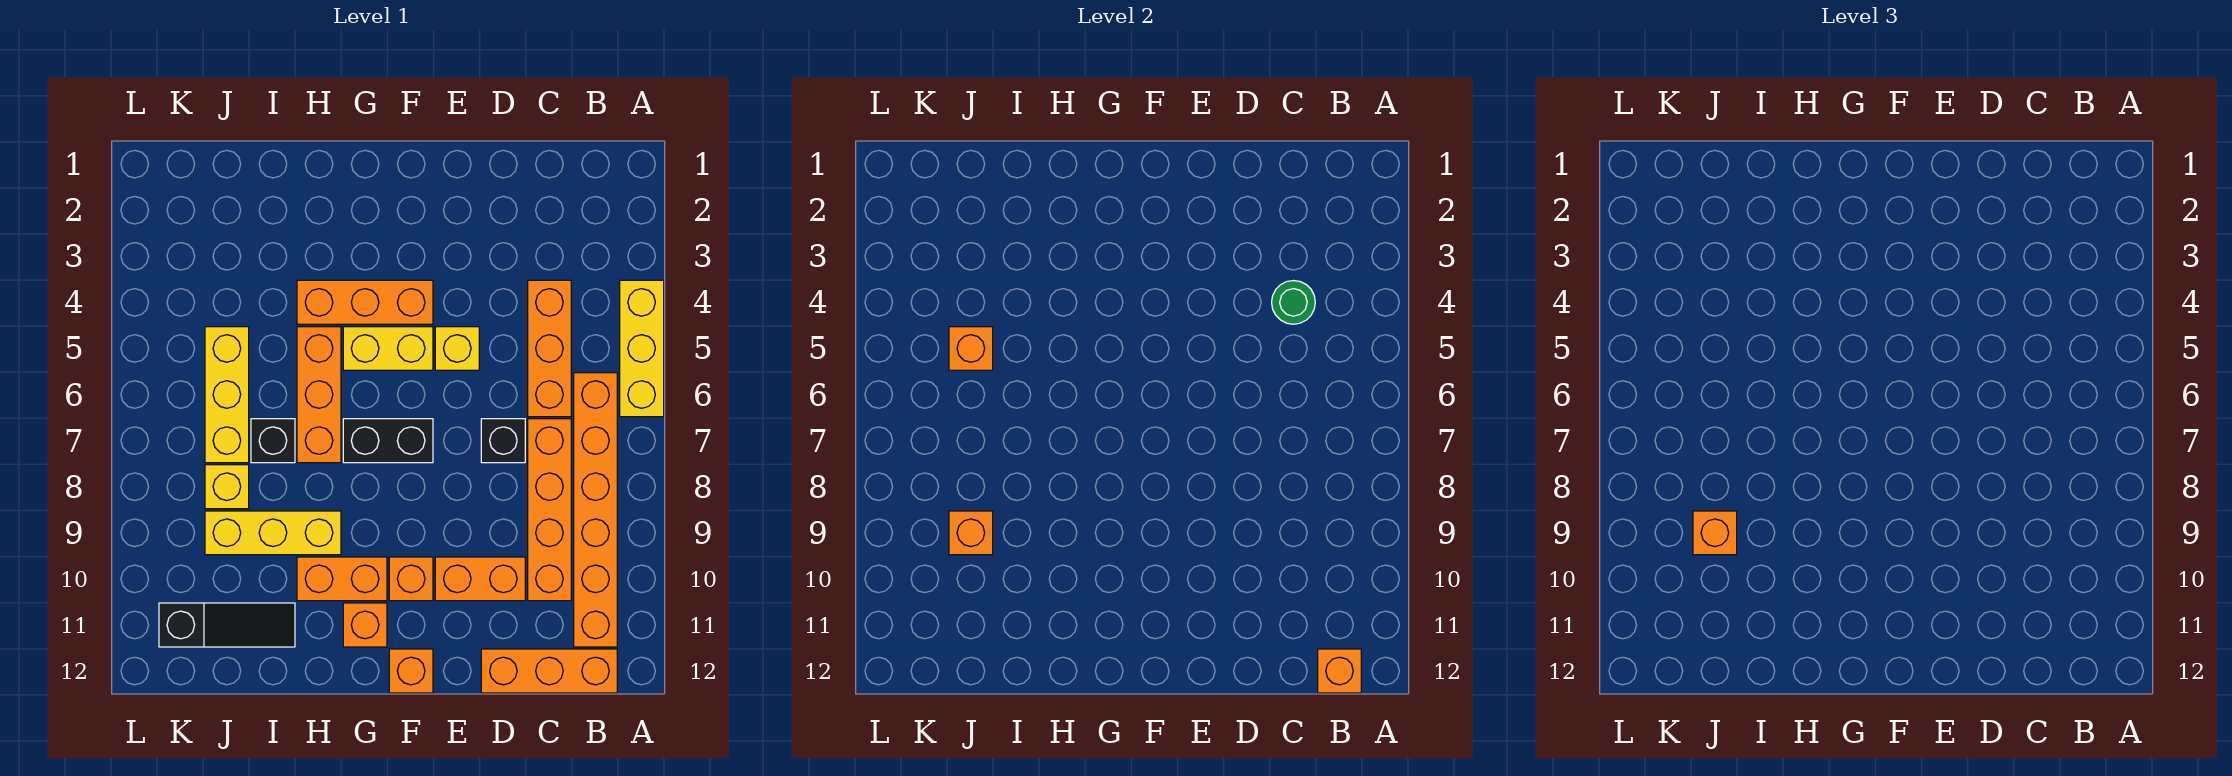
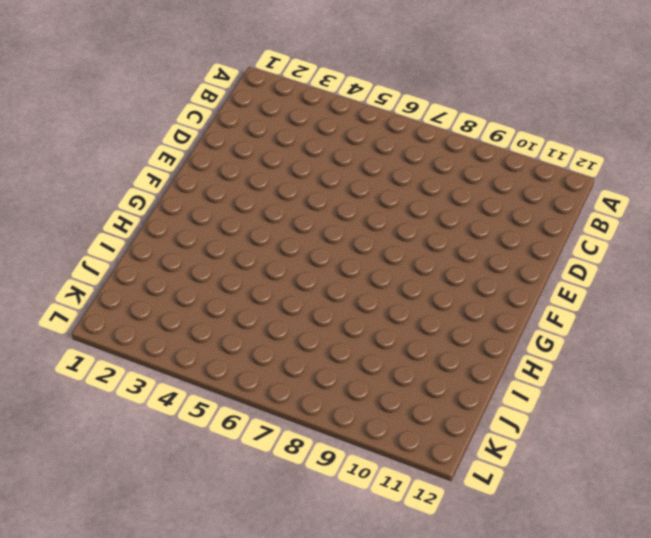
none -> yellow brick A4:A6 level 1
none -> orange brick B6:B11 level 1
none -> orange brick B12:D12 level 1

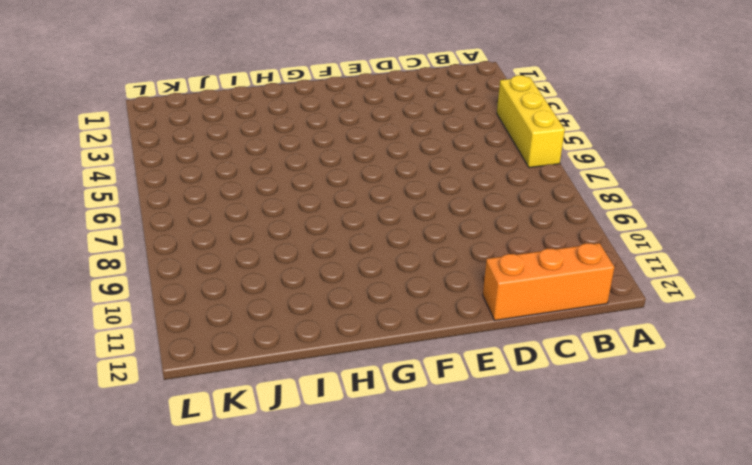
none -> orange brick B6:B11 level 1
none -> orange brick C4:C6 level 1
none -> orange brick C7:C10 level 1

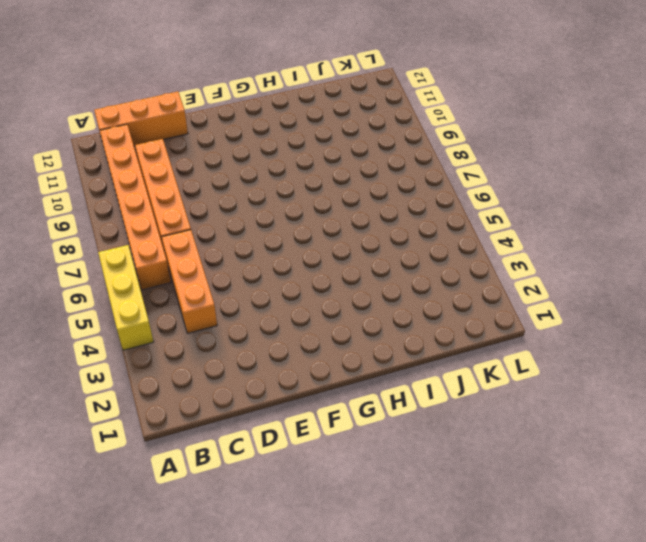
none -> black brick D7 level 1
none -> orange brick D10:E10 level 1
none -> yellow brick E5 level 1

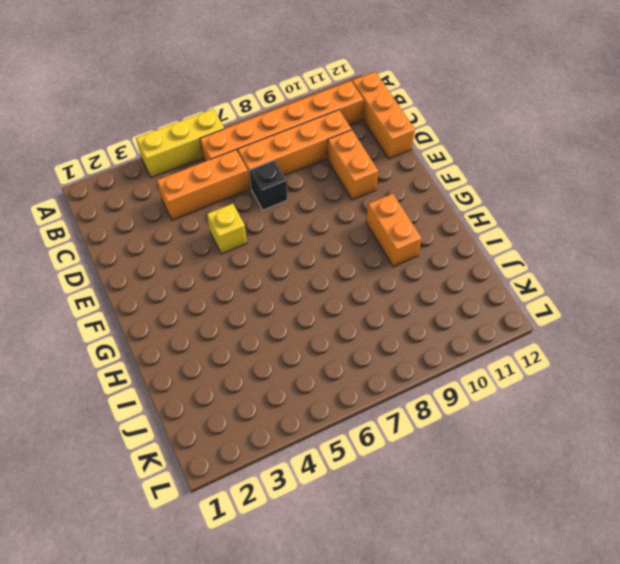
none -> orange brick F4:H4 level 1
none -> yellow brick F5:G5 level 1
none -> black brick F7:G7 level 1

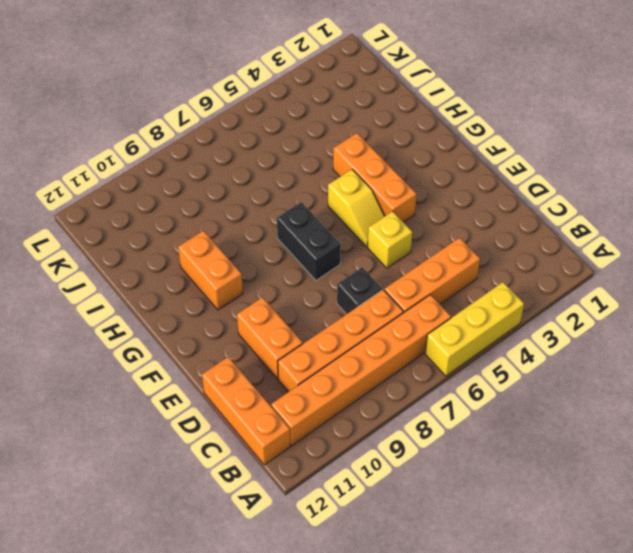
yellow slope F5:G5 level 1 top G -> yellow brick F5:G5 level 1
none -> orange brick F10 level 1
none -> orange brick F12 level 1
none -> orange brick G11 level 1

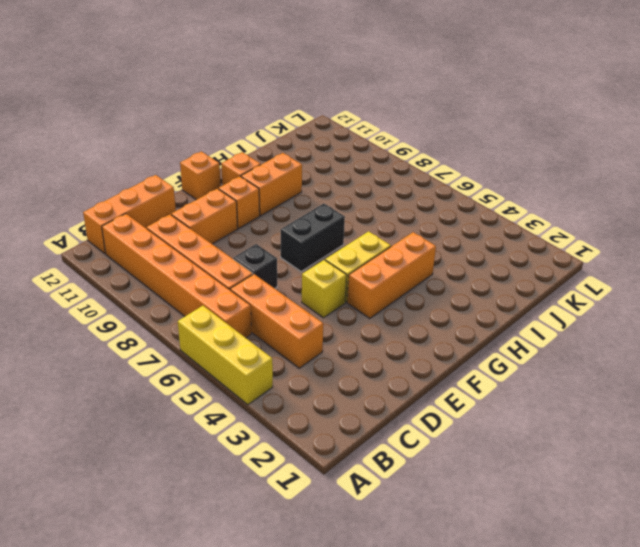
none -> orange brick H5:H7 level 1
none -> yellow brick H9:J9 level 1
none -> black brick I7 level 1

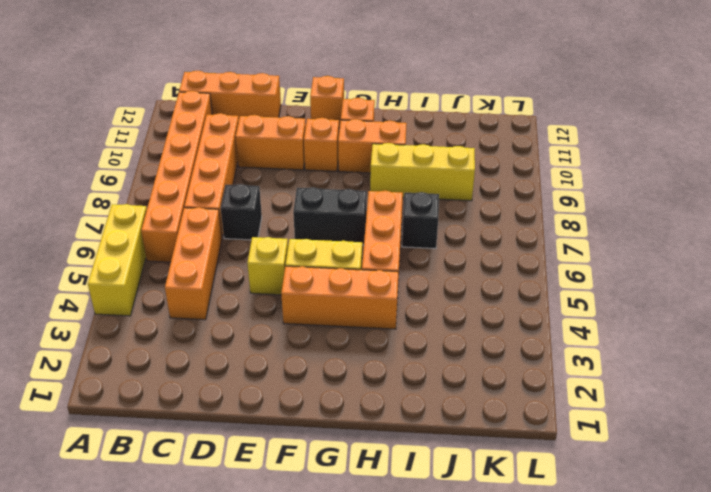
none -> black slope I11:K11 level 1 top K
none -> yellow brick J5:J7 level 1
none -> yellow brick J8 level 1

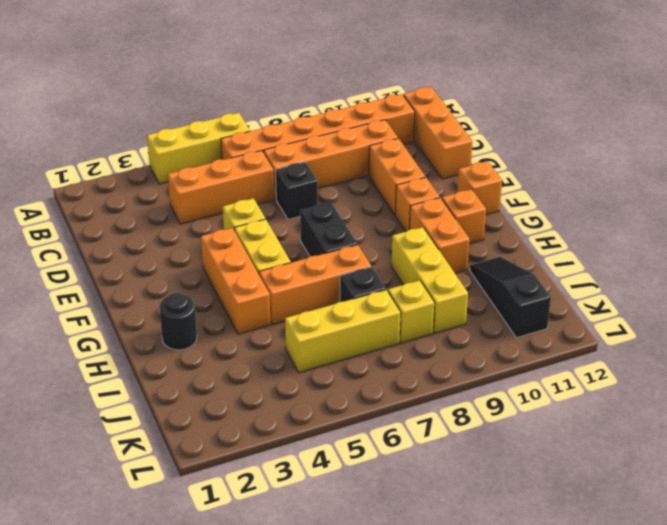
black round brick H2 level 1 -> none
none -> orange brick B12 level 2
none -> green round brick C4 level 2
none -> orange brick J5 level 2

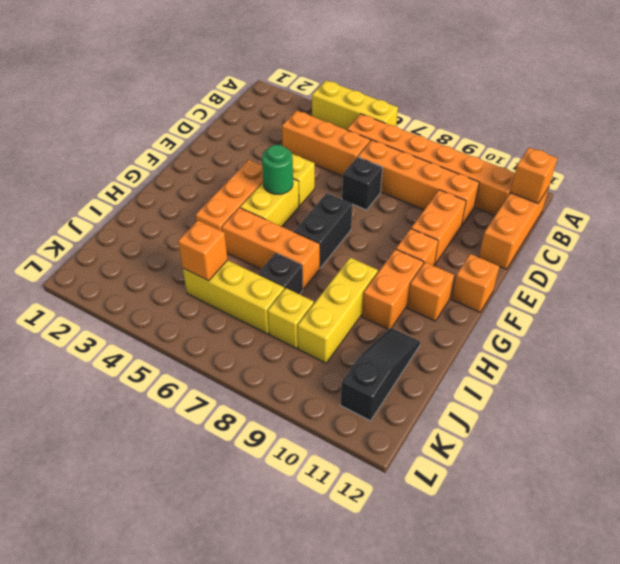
green round brick F5 level 2 -> green round brick C4 level 2
none -> orange brick J9 level 2
none -> orange brick J9 level 3

